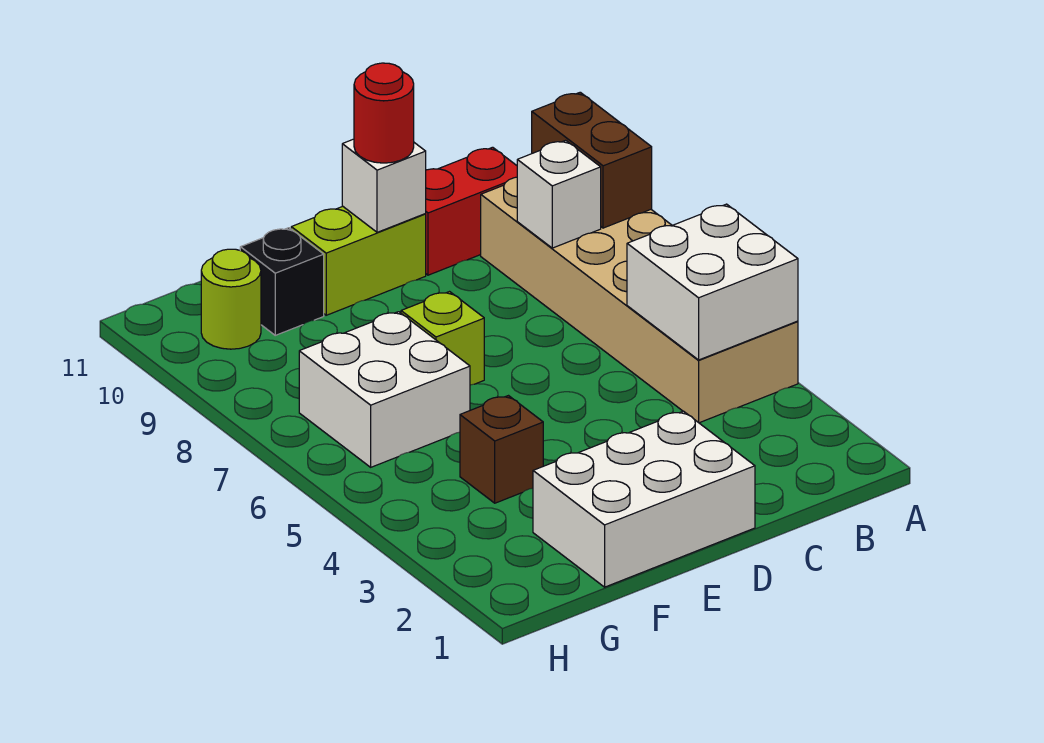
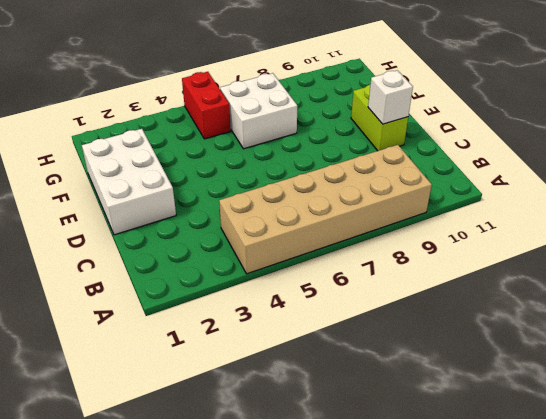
red brick G5:H5 level 1 -> red brick B10:C10 level 1
none -> lime brick E7 level 1
none -> brown brick F4 level 1
none -> black brick F10 level 1

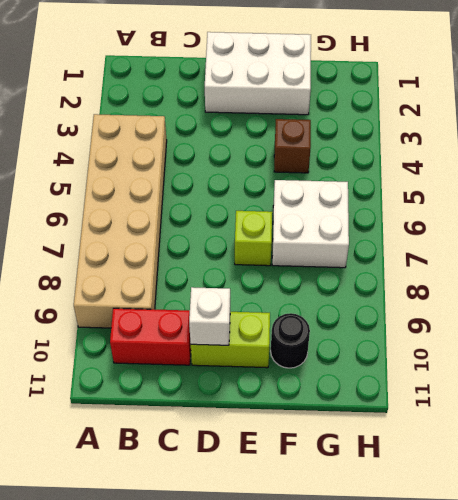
black round brick F10 level 1 -> black brick F10 level 1
none -> lime round brick G10 level 1
none -> white brick A4:B5 level 2
none -> brown brick A8:A9 level 2

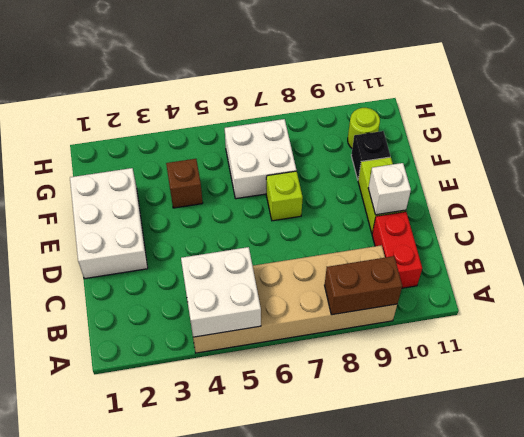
none -> white brick B8 level 2
none -> red round brick D10 level 3

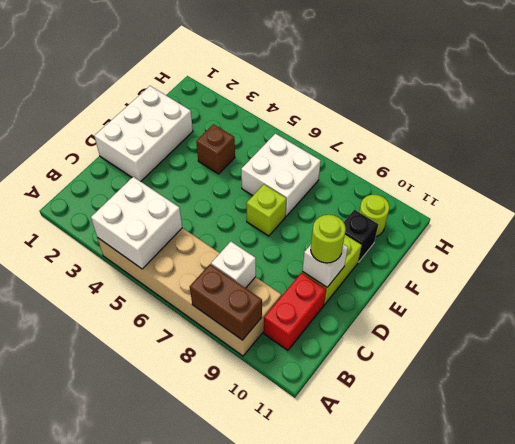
lime round brick D10 level 3 -> red round brick D10 level 3

